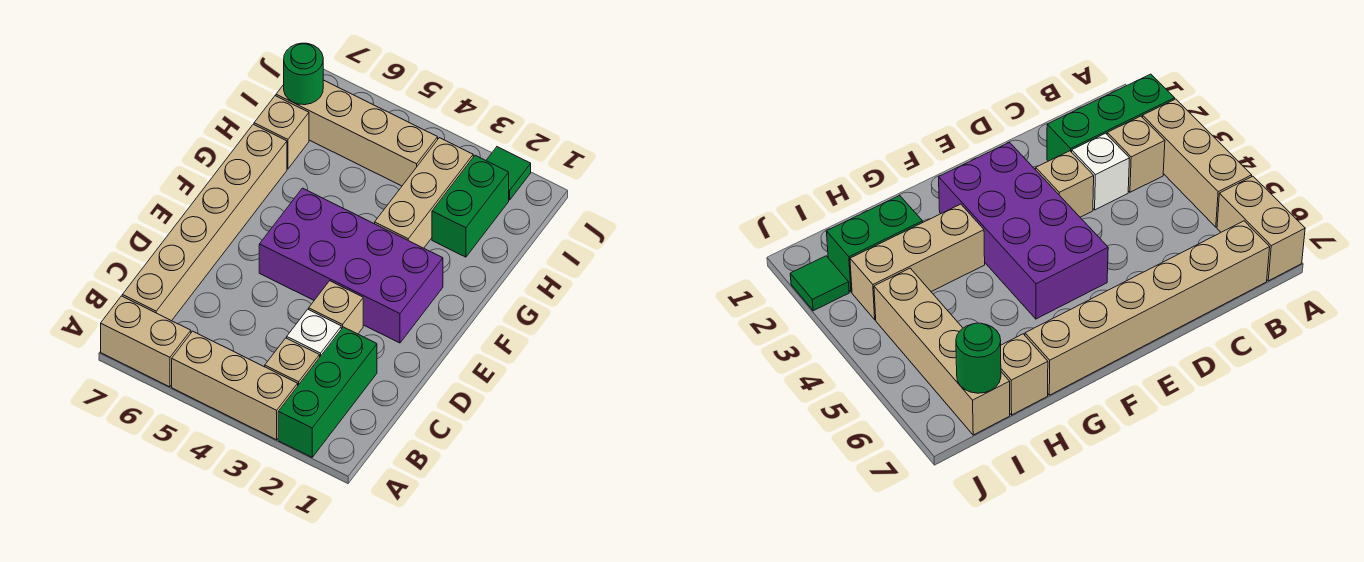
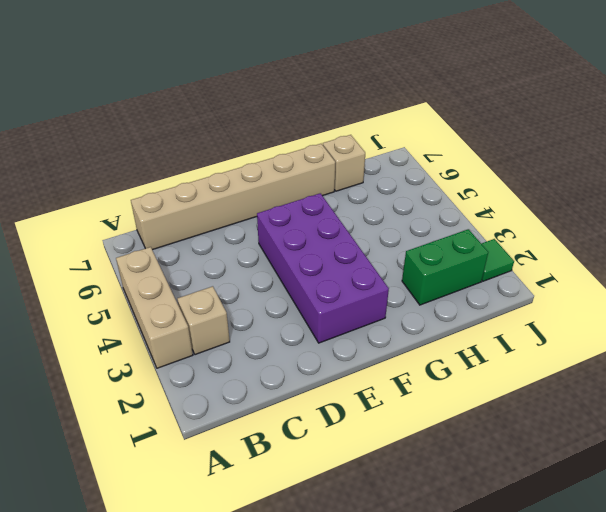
none -> green brick A2:C2 level 1
none -> tan brick A6:A7 level 1
none -> white brick C3 level 1

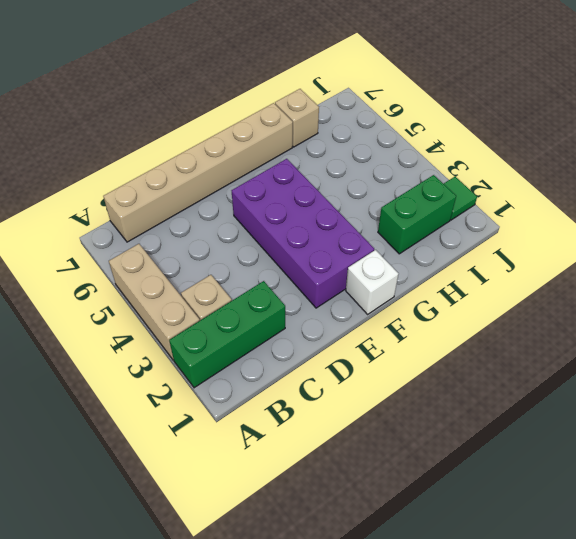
white brick F1 level 1 -> white brick C3 level 1
none -> tan brick A6:A7 level 1
none -> tan brick D3 level 1
none -> tan brick G3:I3 level 1

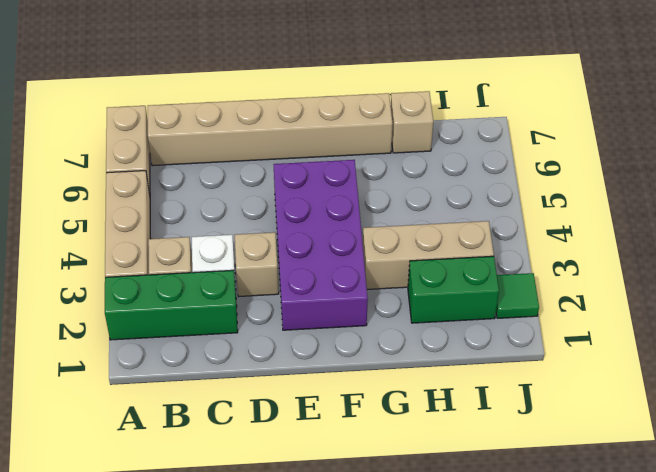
none -> tan brick I4:I7 level 1
none -> green round brick I7 level 2

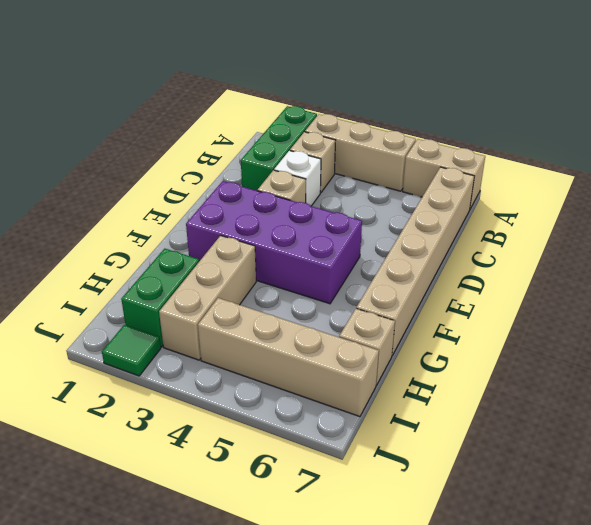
none -> green round brick I7 level 2

